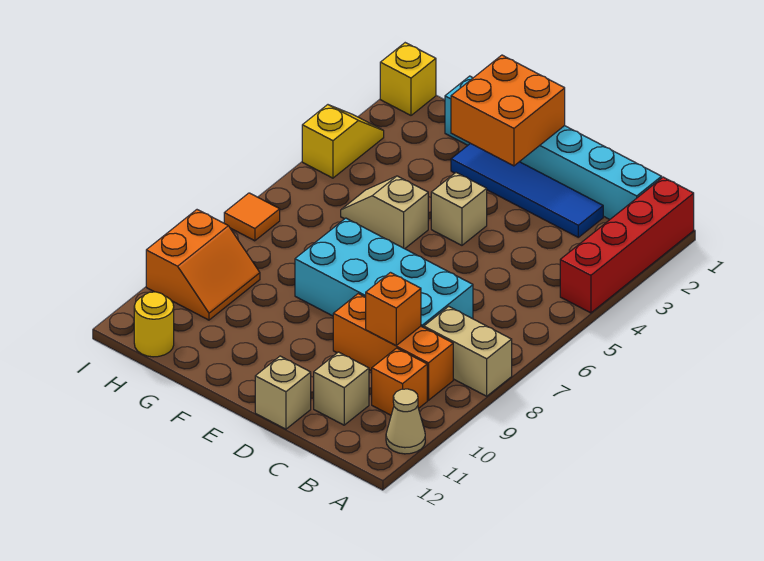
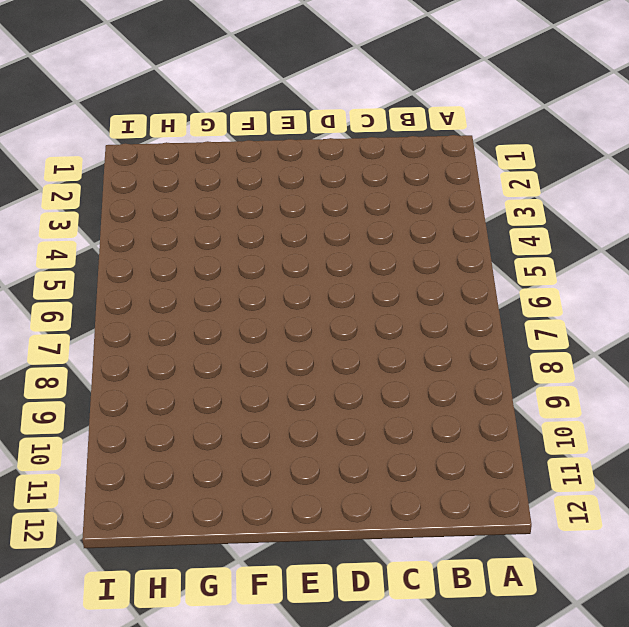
none -> red brick A1:A4 level 1
none -> tan brick A8:B8 level 1
none -> tan cone A11 level 1

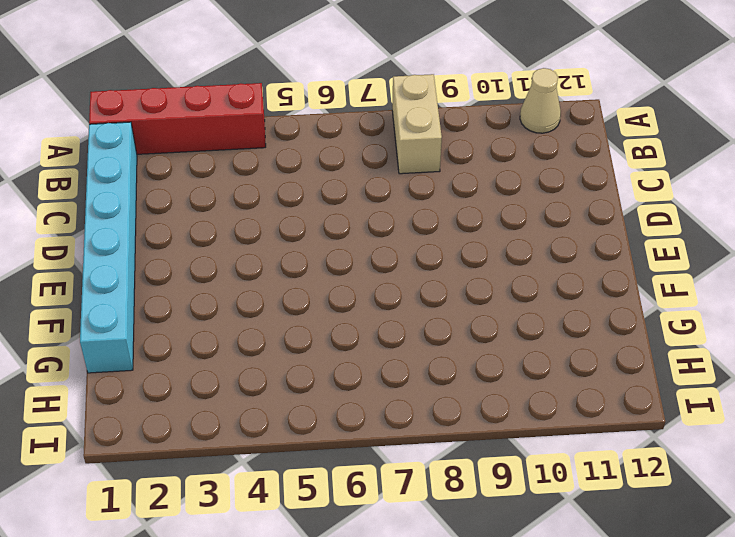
none -> orange brick B9:D9 level 1
none -> orange brick B10 level 1
none -> blue tile C2:F2 level 1

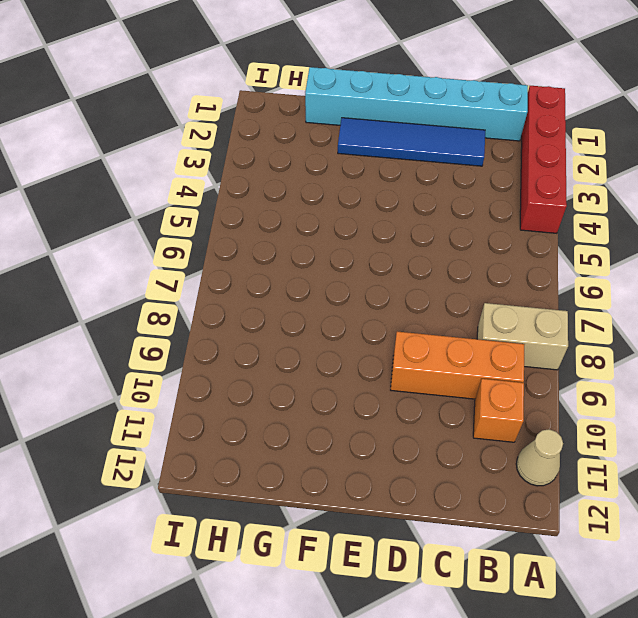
none -> cyan brick C7:F8 level 1
none -> tan brick C11 level 1
none -> tan brick D12 level 1

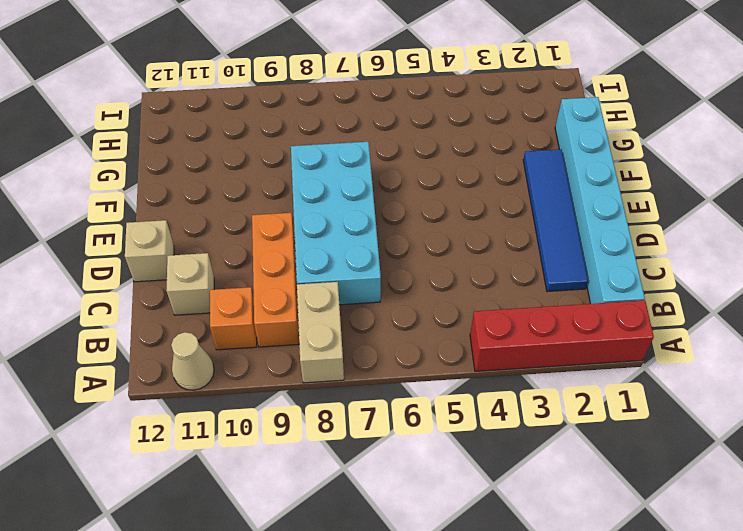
none -> tan brick E4 level 1
none -> tan slope F5:G5 level 1 top F
none -> orange slope H9:I10 level 1 top I

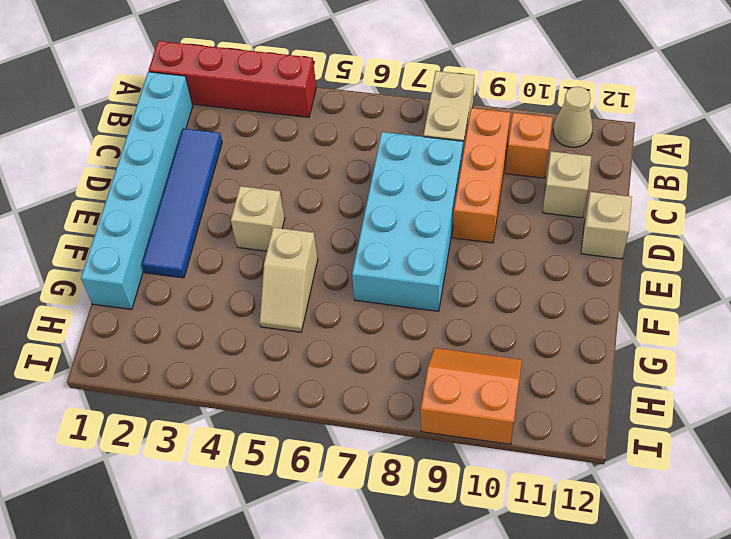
none -> yellow round brick H12 level 1
none -> yellow brick I1 level 1
none -> yellow slope I3:I4 level 1 top 4

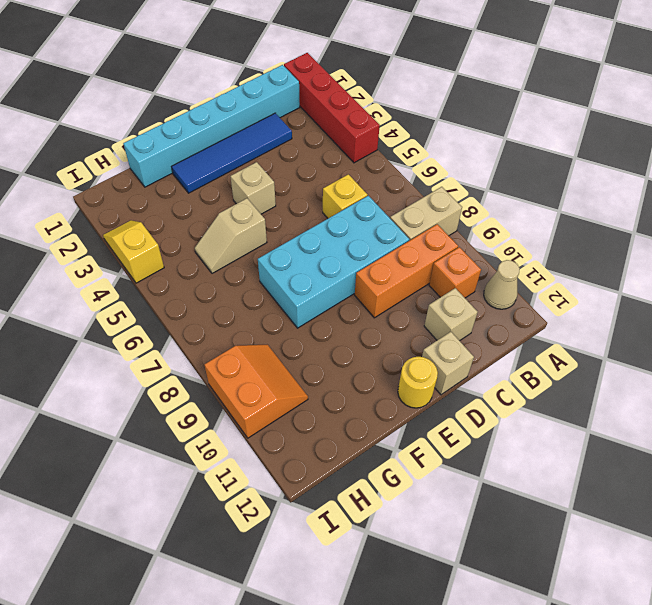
yellow brick C6 level 1 -> yellow brick I1 level 1
yellow round brick E12 level 1 -> yellow round brick H12 level 1
none -> orange tile I7 level 1
none -> orange brick C9 level 2
none -> orange brick E1:F2 level 2

